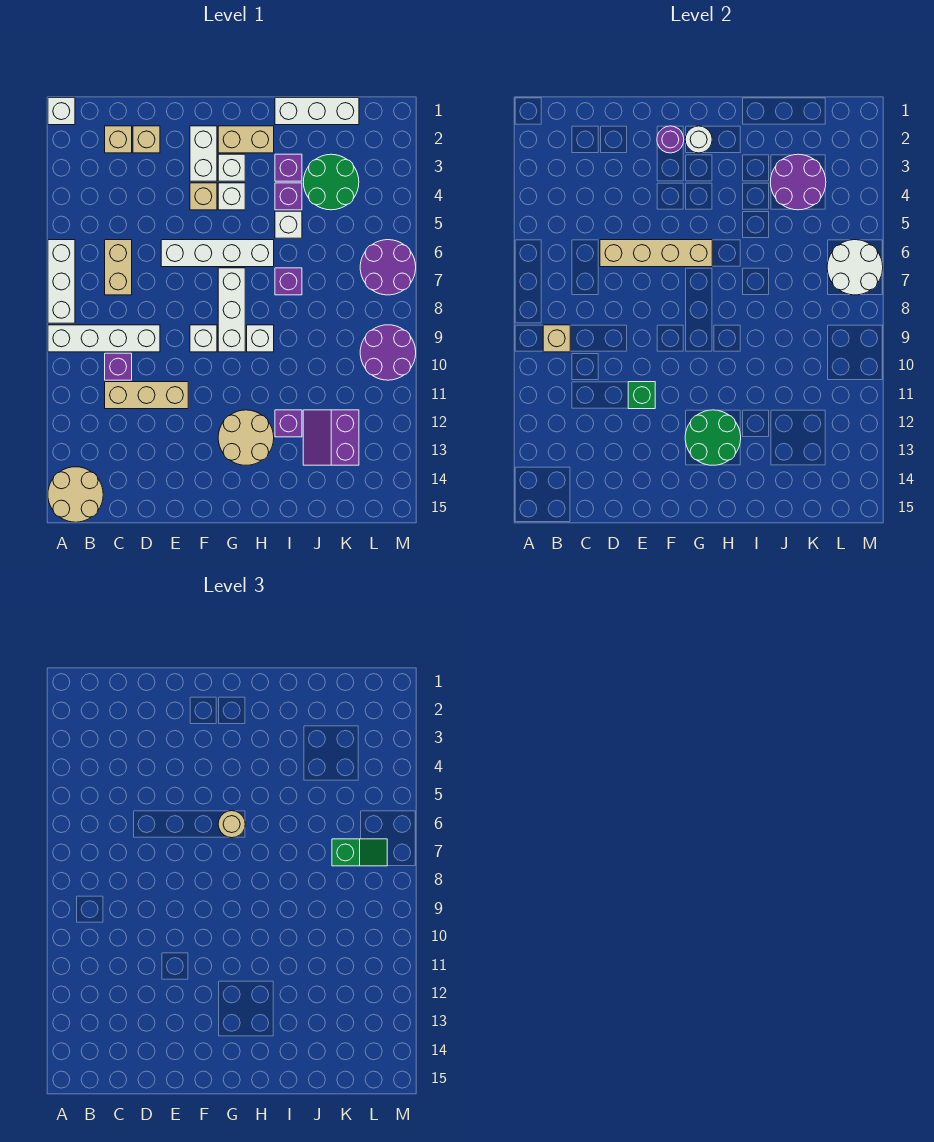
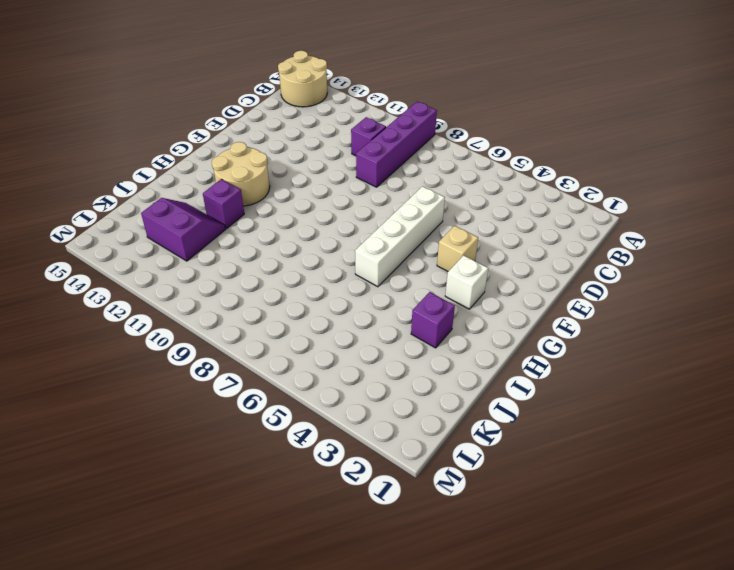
purple brick A9:D9 level 1 -> white brick A9:D9 level 1
none -> white brick A1 level 1
none -> white brick A6:A8 level 1
none -> tan brick C2 level 1
none -> tan brick C6:C7 level 1

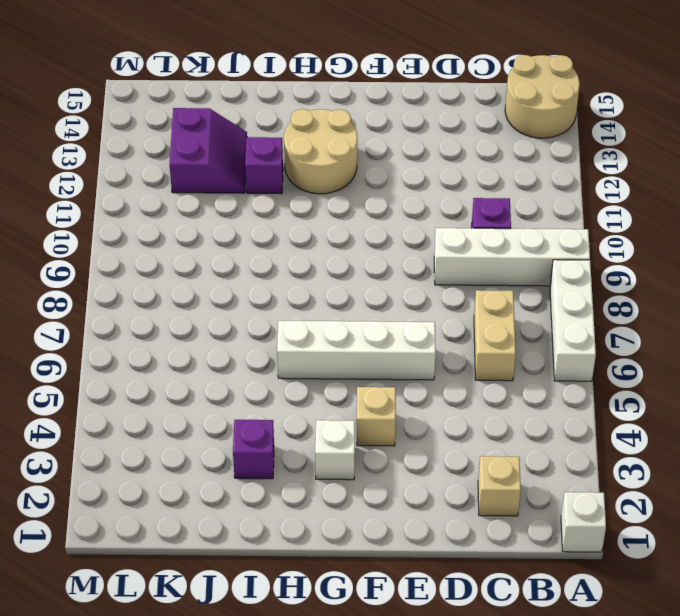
none -> tan brick C11:E11 level 1
none -> tan brick D2 level 1
none -> white brick F2:F3 level 1
none -> white brick F9 level 1

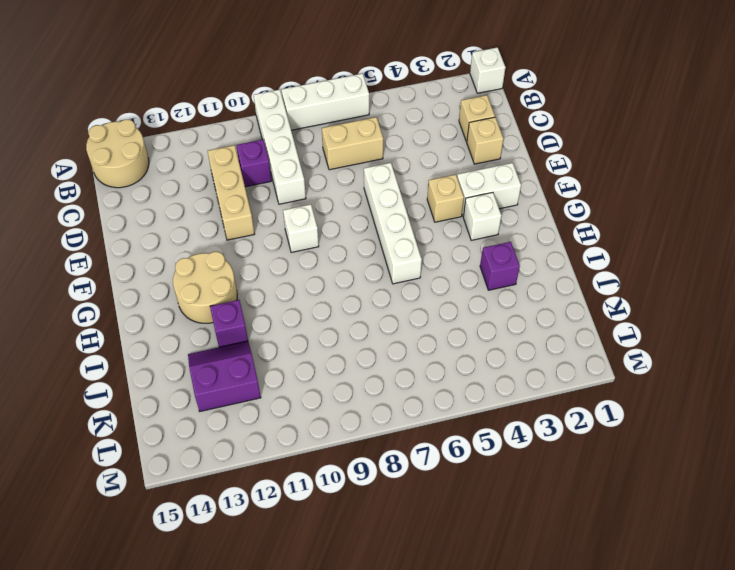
none -> tan brick G2:H2 level 1
none -> white brick G4 level 1
none -> white brick G7:G9 level 1
none -> white brick H9 level 1

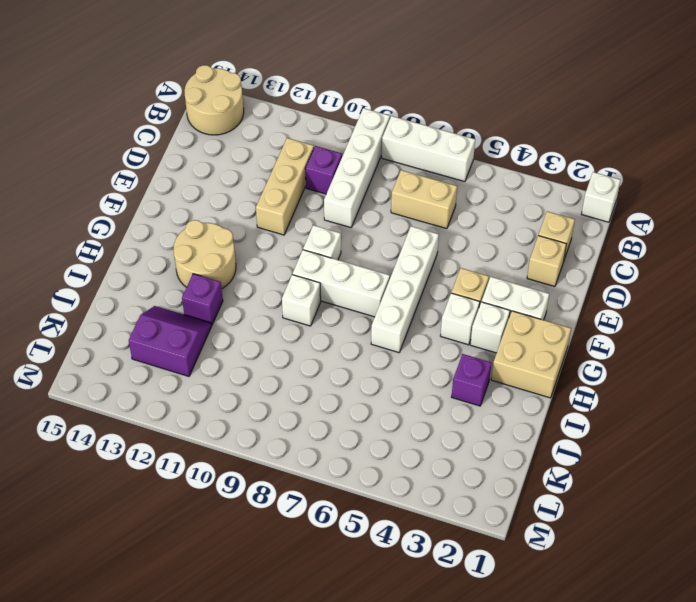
tan brick G1:H2 level 1 -> tan brick G2:H2 level 1
none -> white brick I1:K1 level 1
none -> purple brick I4 level 1
none -> white brick I5 level 1
none -> purple brick I7 level 1

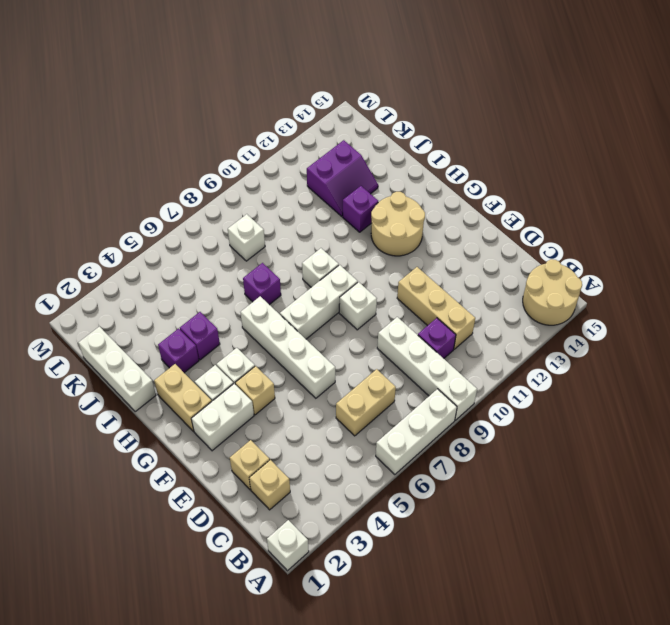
white brick K8 level 1 -> white brick I5 level 1
none -> green round brick J3:K4 level 1
none -> purple round brick L6:M7 level 1
none -> purple round brick L9:M10 level 1
none -> tan brick B9 level 2

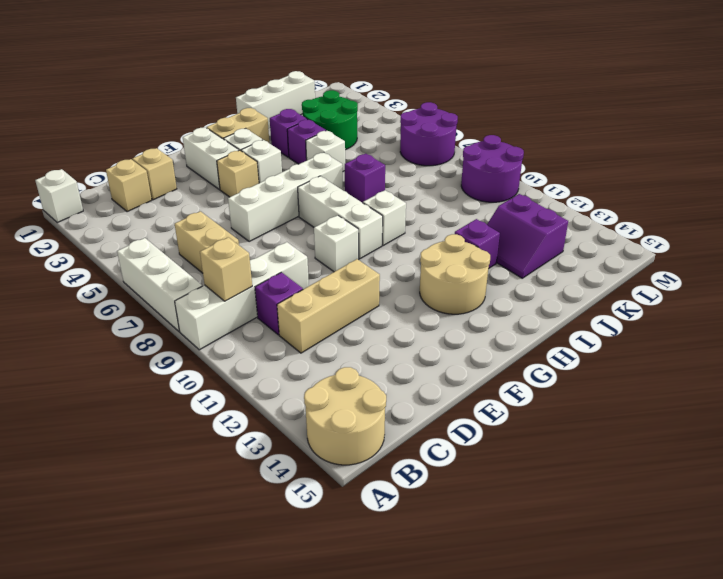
none -> tan brick D6:G6 level 2
none -> green brick E11 level 2
none -> purple round brick F2 level 2
none -> white round brick G2 level 2

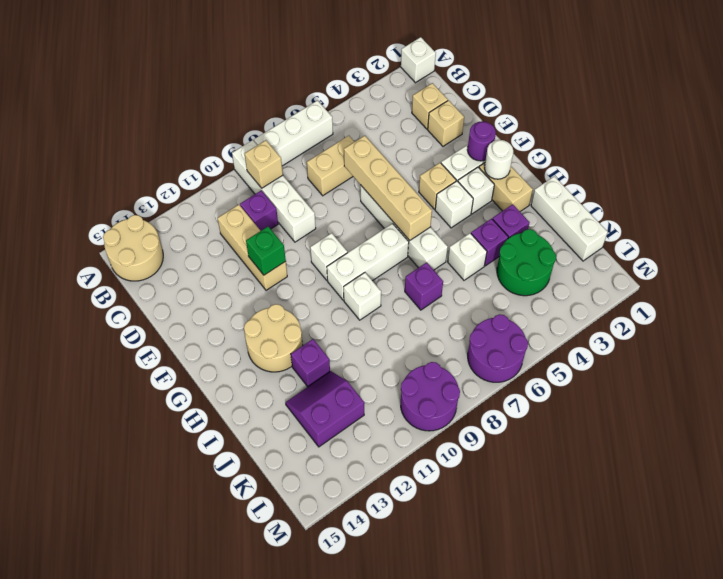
none -> green round brick G12:H13 level 2
none -> purple round brick J3:K4 level 2
none -> white round brick L6:M7 level 2
none -> tan round brick G6 level 3

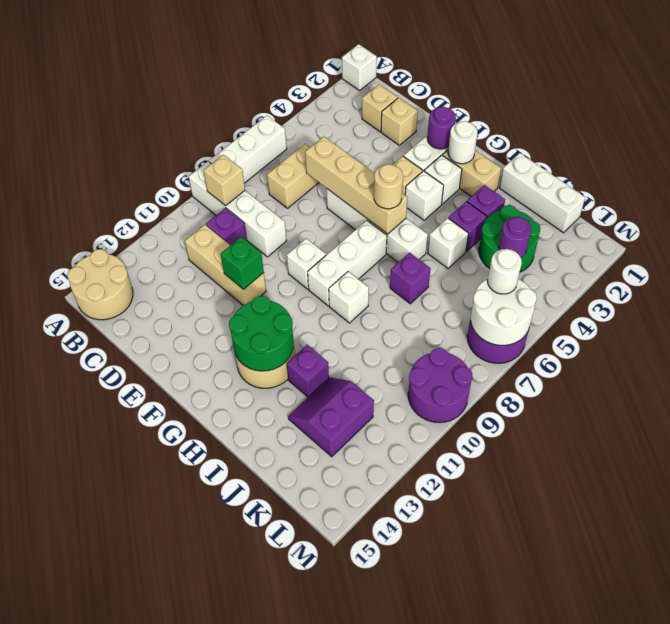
purple round brick K4 level 2 -> purple round brick J3:K4 level 2
white round brick L6 level 3 -> none
none -> green slope K7:L7 level 3 top K

